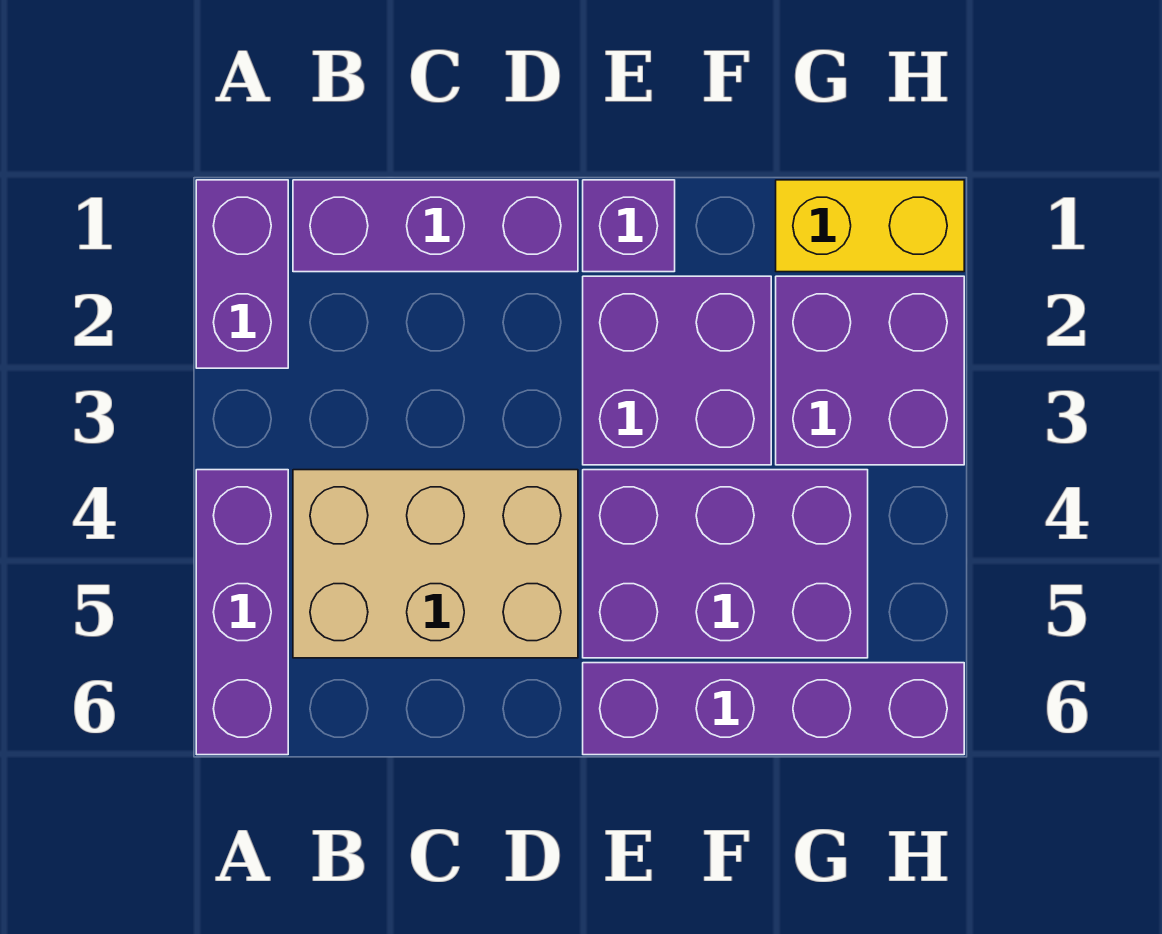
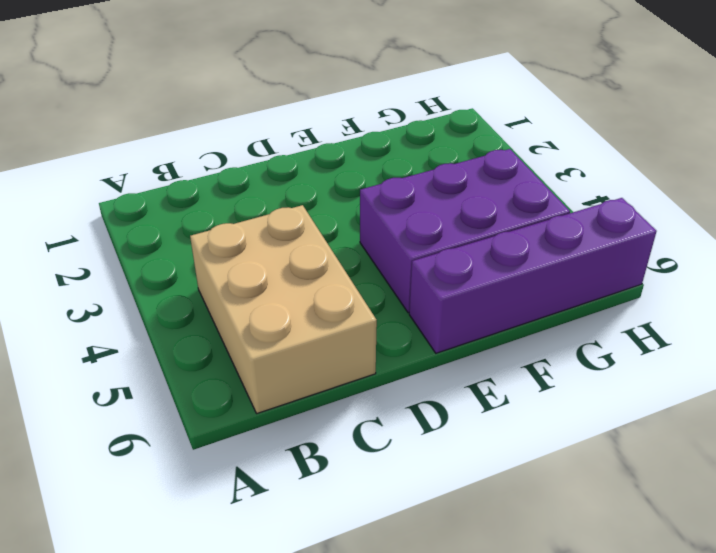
tan brick B4:C6 level 1 -> tan brick B4:D5 level 1
none -> purple brick A1:A2 level 1
none -> purple brick A4:A6 level 1

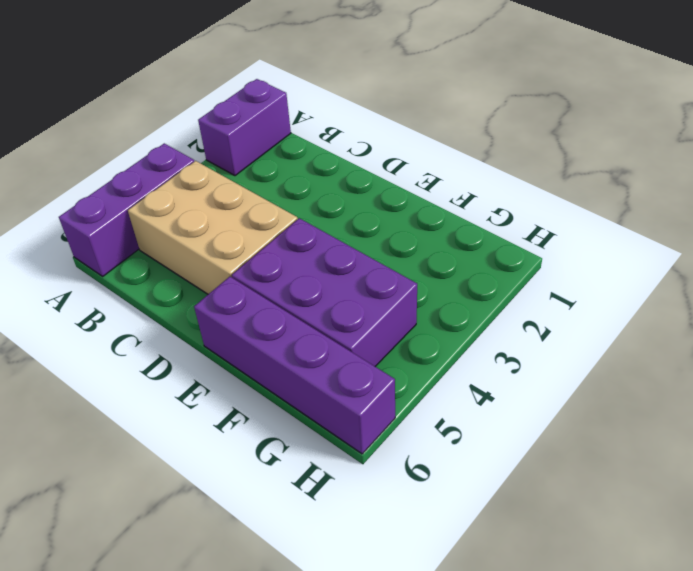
none -> purple brick B1:D1 level 1
none -> purple brick E1 level 1

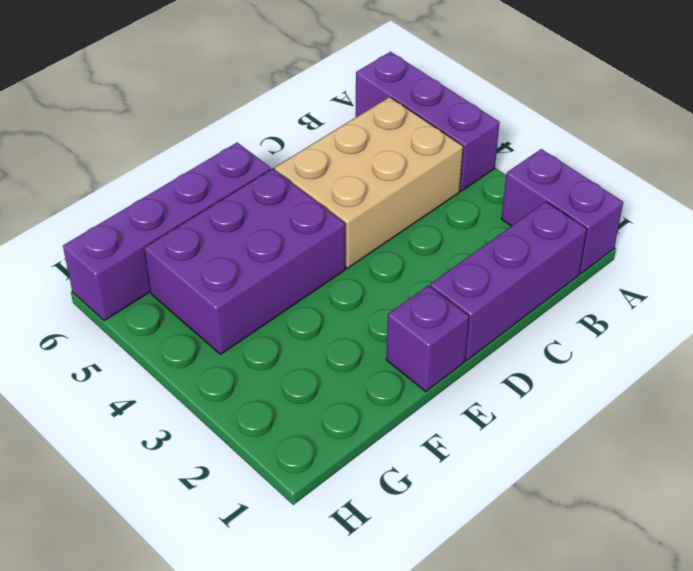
none -> purple brick E2:F3 level 1
none -> yellow brick G1:H1 level 1

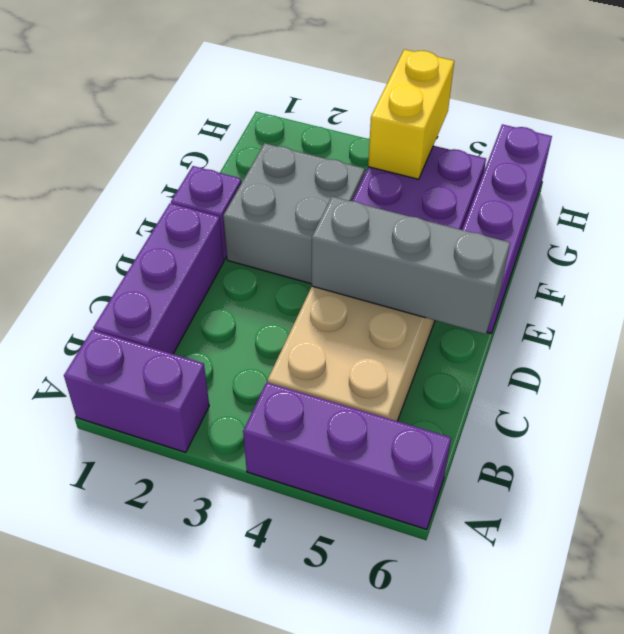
grey brick D4:D6 level 2 -> none
grey brick E2:F3 level 1 -> purple brick E2:F3 level 1
yellow brick G4:H4 level 2 -> yellow brick G1:H1 level 1
none -> purple brick G2:H3 level 1

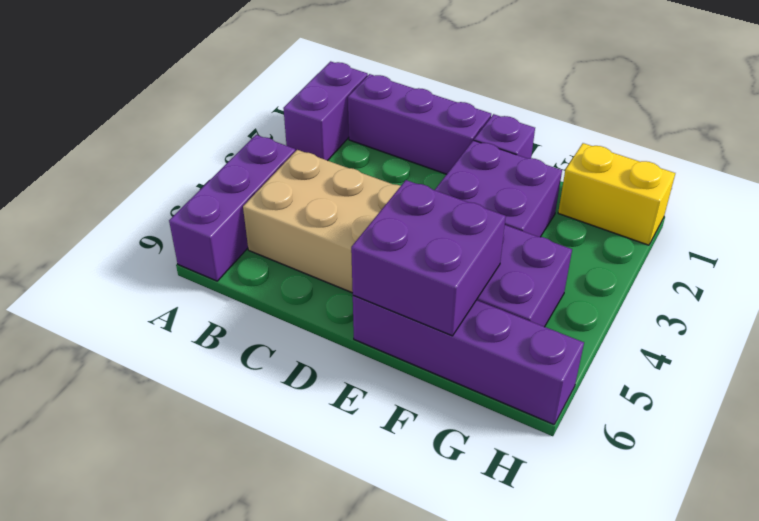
purple brick E5:F6 level 2 -> purple brick G2:H3 level 1

